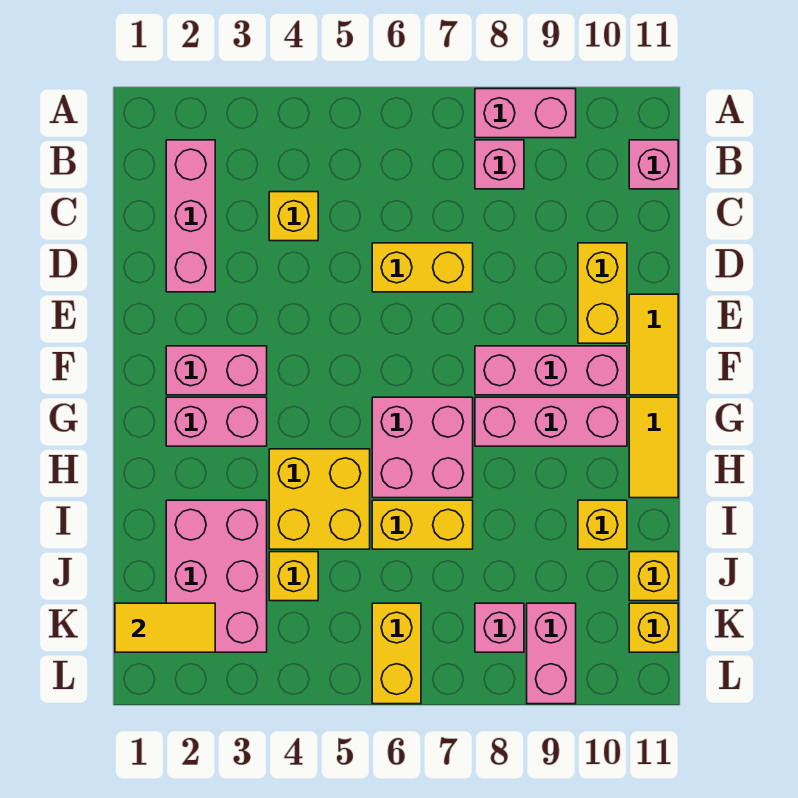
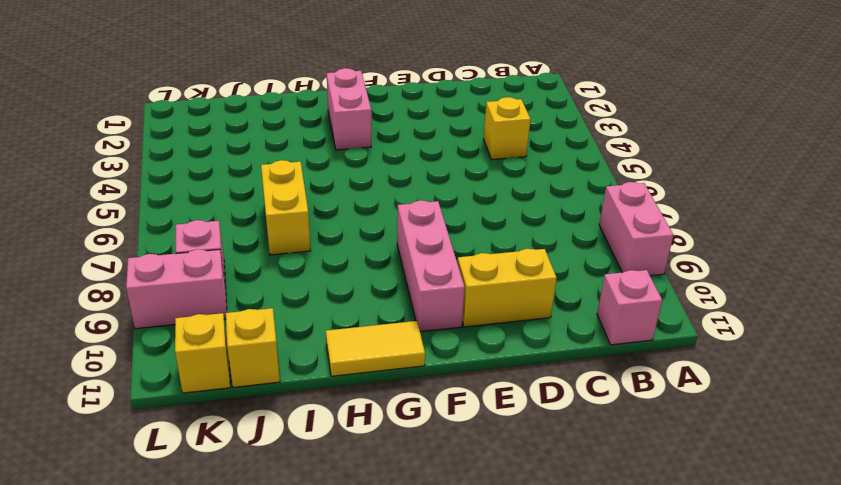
none -> pink brick B2:D2 level 1
none -> pink brick B8 level 1
none -> yellow brick D6:D7 level 1

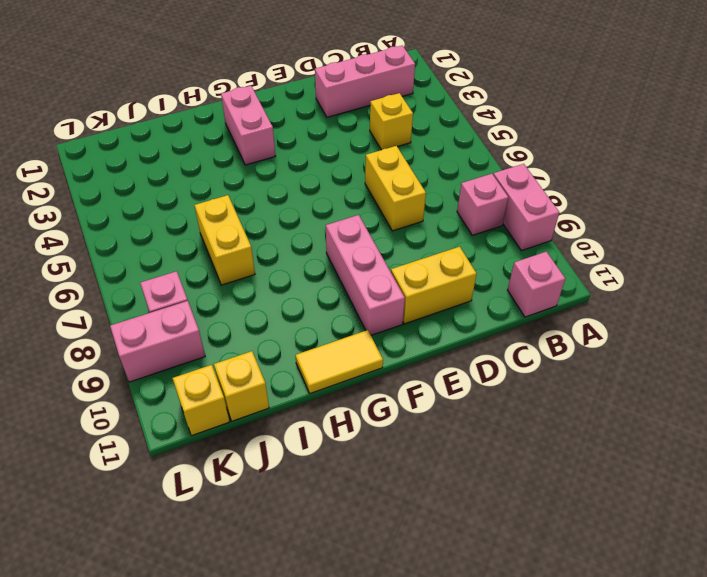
none -> yellow tile E11:F11 level 1
none -> pink brick F2:F3 level 1
none -> pink brick G6:H7 level 1

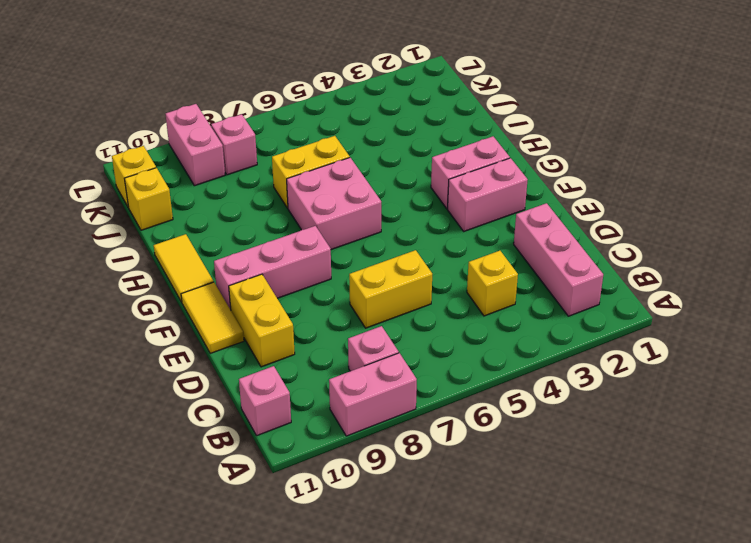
none -> pink brick G8:G10 level 1
none -> yellow brick H4:I5 level 1
none -> pink brick I2:K3 level 1

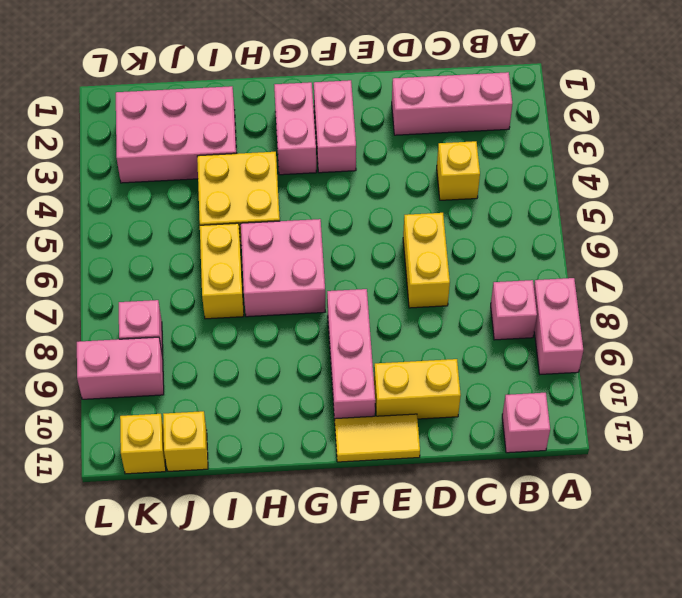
none -> pink brick G8:G10 level 1
none -> yellow tile G11:H11 level 1
none -> yellow brick I10 level 1

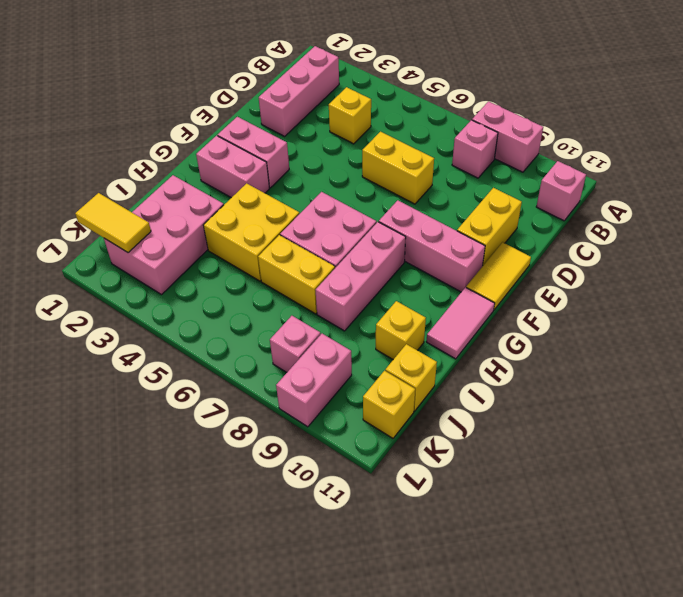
pink brick G8:I8 level 1 -> pink brick G8:G10 level 1
pink tile G11:H11 level 1 -> yellow tile G11:H11 level 1
none -> yellow brick J4 level 1
none -> yellow brick K6:L6 level 1

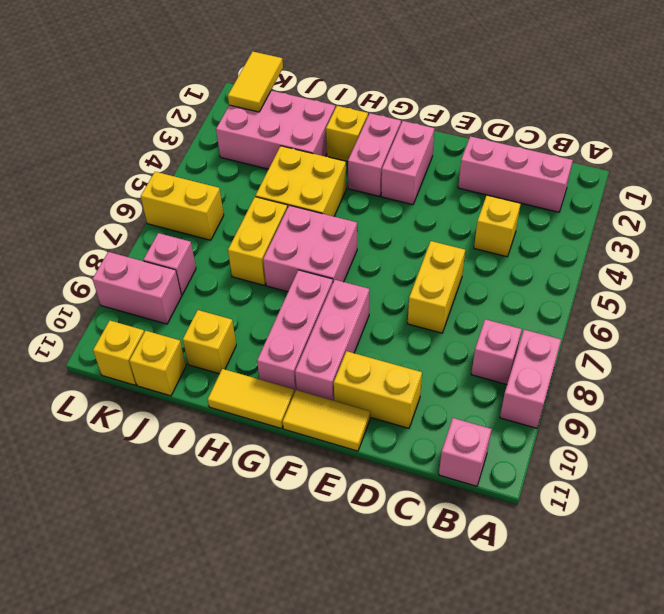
yellow brick H2 level 1 -> yellow brick J4 level 1

